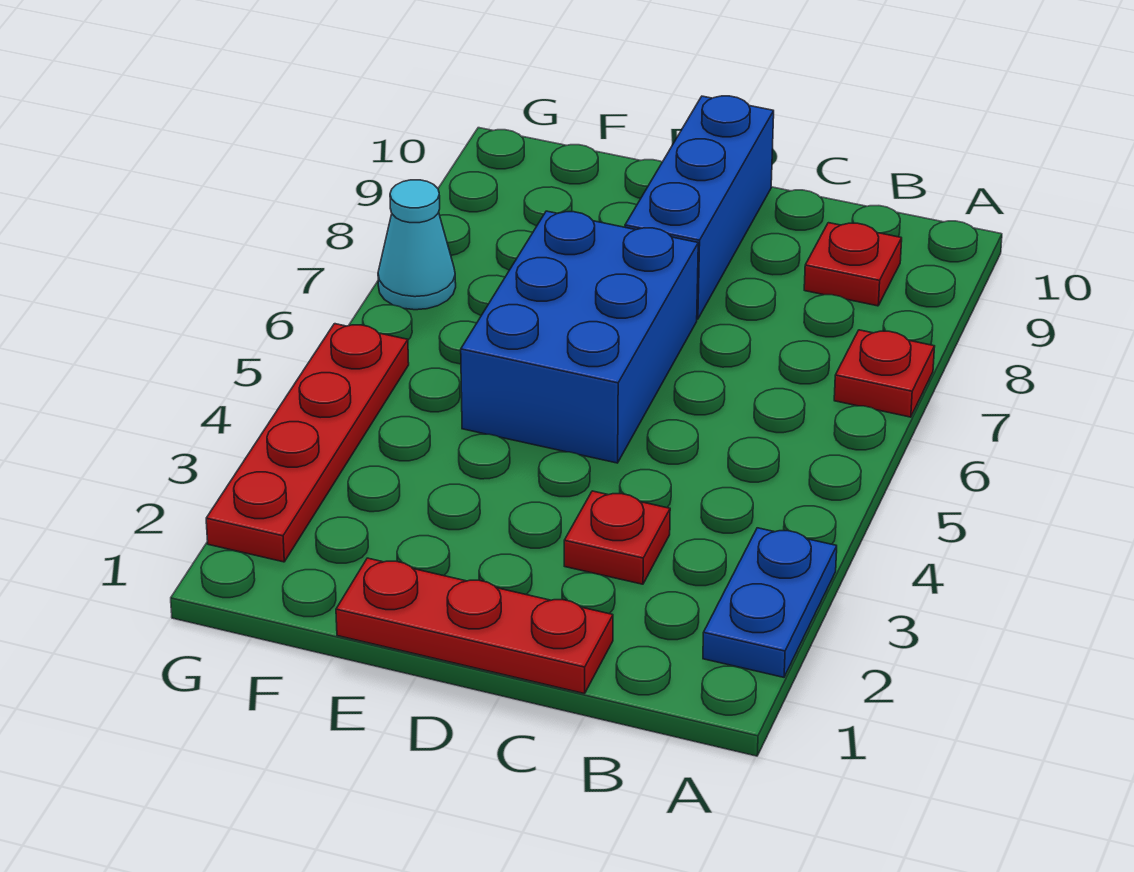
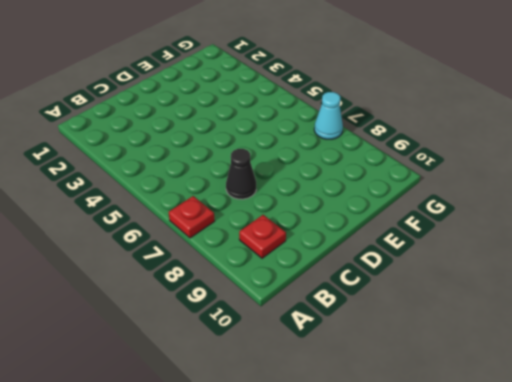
black cone C7 level 1 -> none
none -> blue plate A2:A3 level 1
none -> red plate C1:E1 level 1

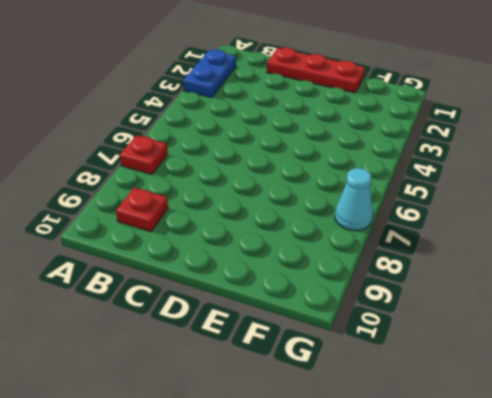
none -> red plate C3 level 1
none -> blue brick D5:E7 level 1

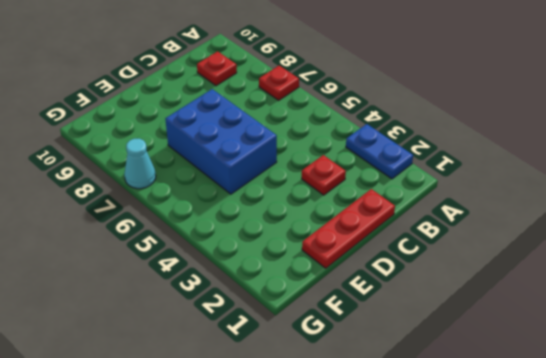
none -> blue brick D8:D10 level 1
none -> red plate G2:G5 level 1

